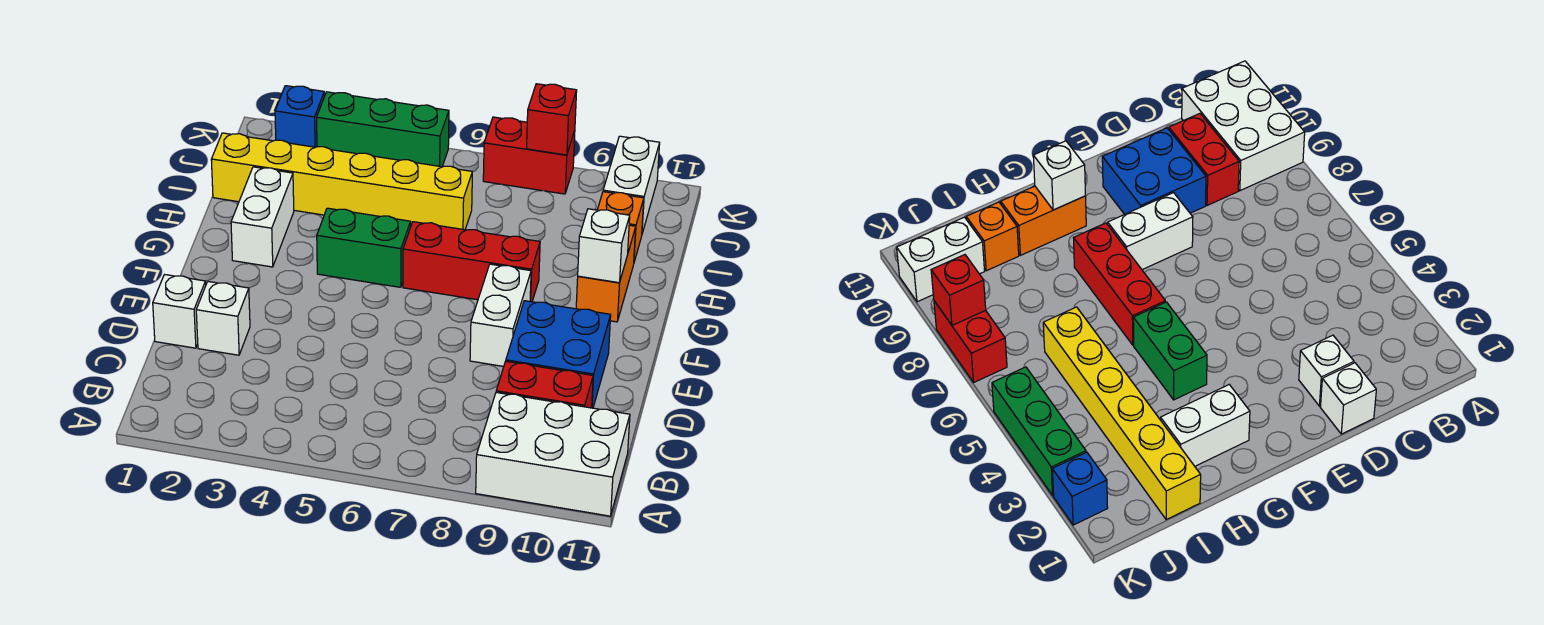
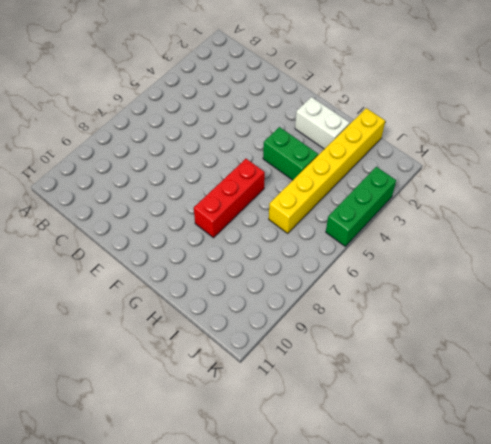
green brick G4:H4 level 1 -> green brick G4:G5 level 1
none -> white brick A9:B11 level 1
none -> red brick C9:C10 level 1
none -> white brick D1 level 1

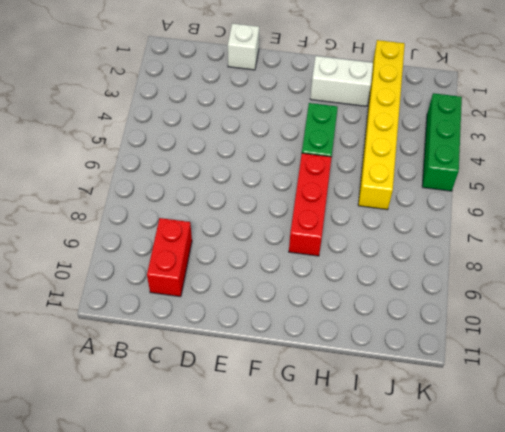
none -> white brick A9:B11 level 1
none -> white brick D2 level 1
none -> blue brick D9:E10 level 1

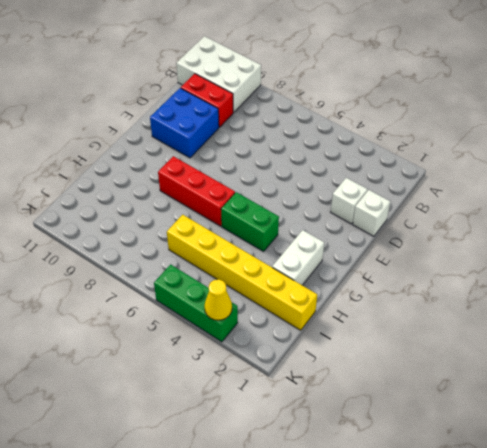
yellow cone K3 level 2 -> none
none -> white brick E8:F8 level 1
none -> orange brick G10:H10 level 1
none -> orange brick I10 level 1

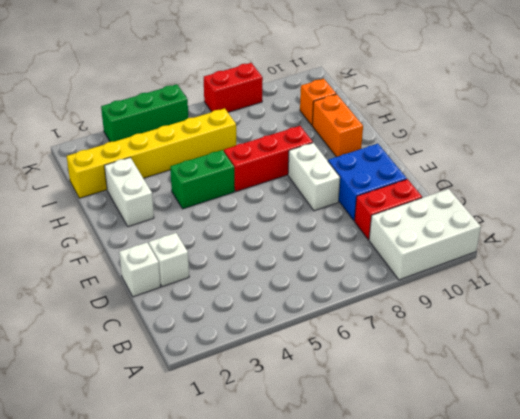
none -> white brick J10:K10 level 1
none -> blue brick K2 level 1
none -> white brick G10 level 2

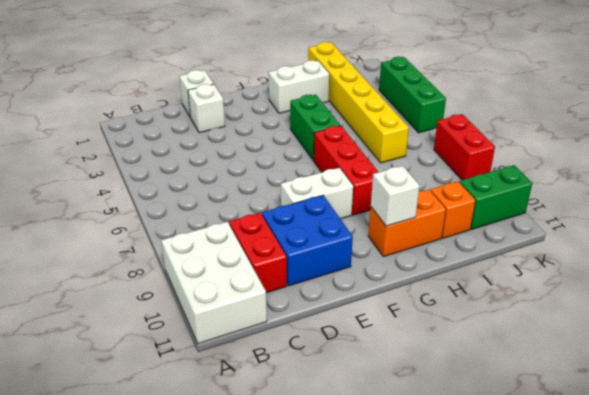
green brick J10:K10 level 1 -> white brick J10:K10 level 1
none -> blue brick K2 level 1
none -> red brick K8 level 2

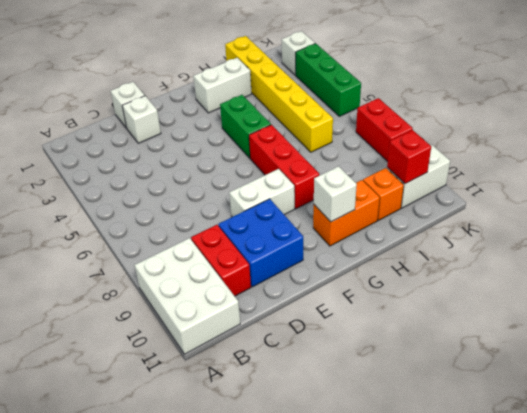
red brick J10 level 2 -> red brick K8 level 2
white brick K2 level 1 -> blue brick K2 level 1

